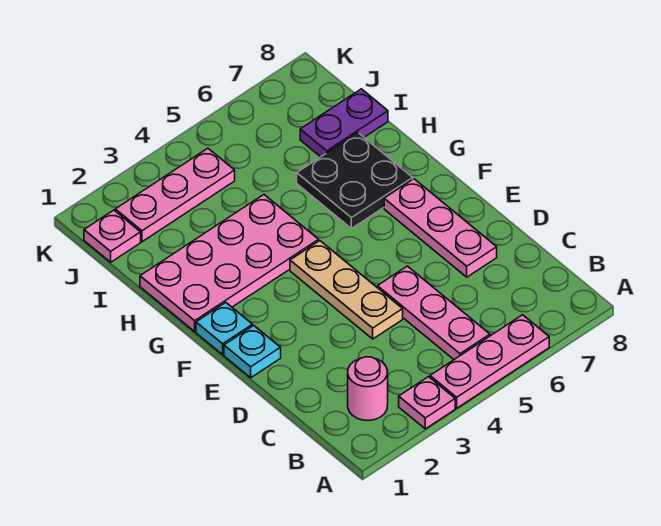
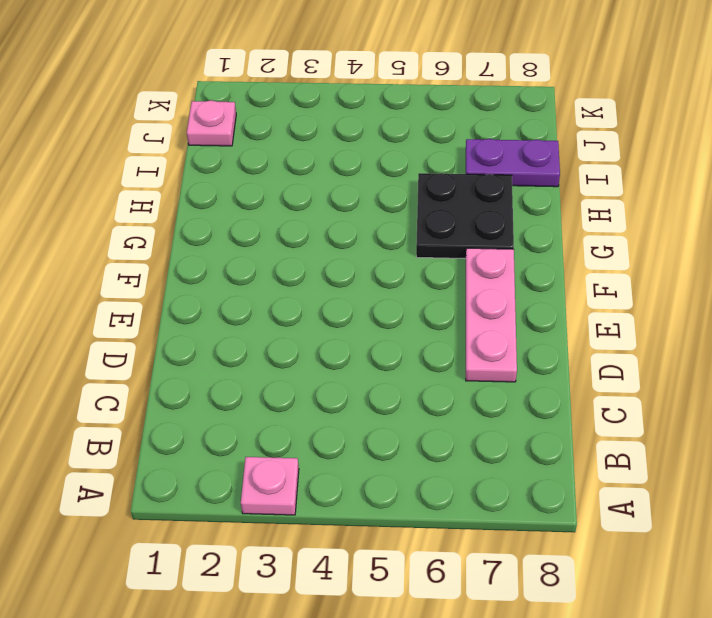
none -> pink plate A4:A6 level 1
none -> pink round brick B2 level 1
none -> pink plate B5:D5 level 1

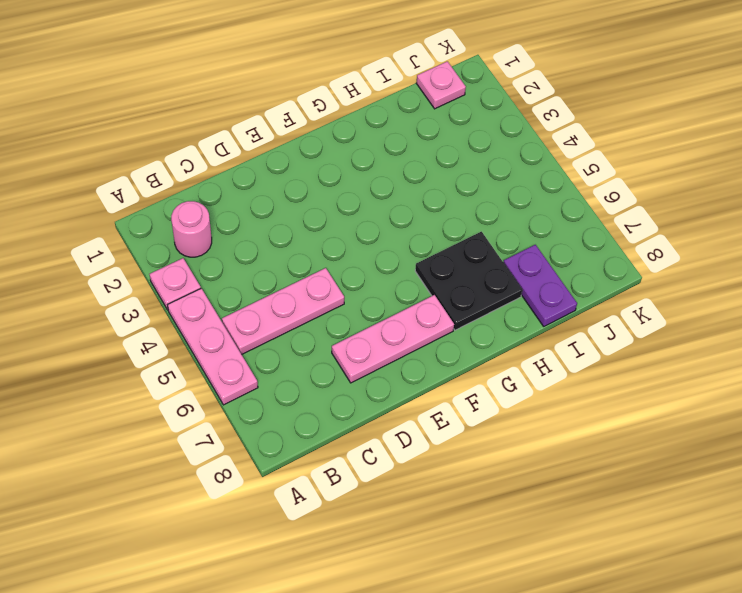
none -> tan plate D4:F4 level 1
none -> cyan plate E1 level 1
none -> cyan plate F1 level 1

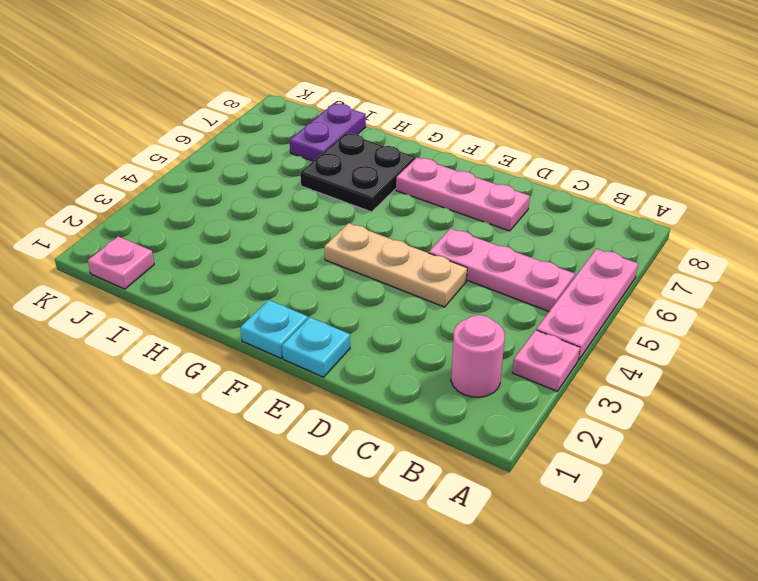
none -> pink plate G1:H4 level 1
none -> pink plate J2:J4 level 1

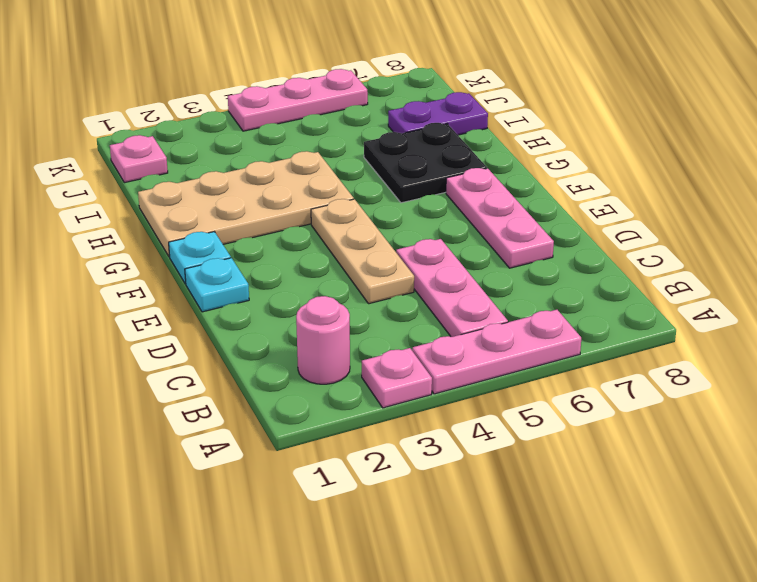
tan plate G1:H4 level 1 -> pink plate G1:H4 level 1
pink plate K4:K6 level 1 -> pink plate J2:J4 level 1

